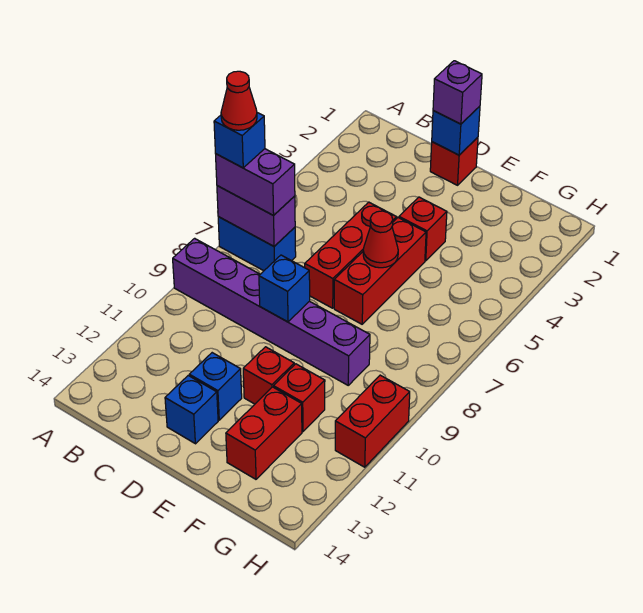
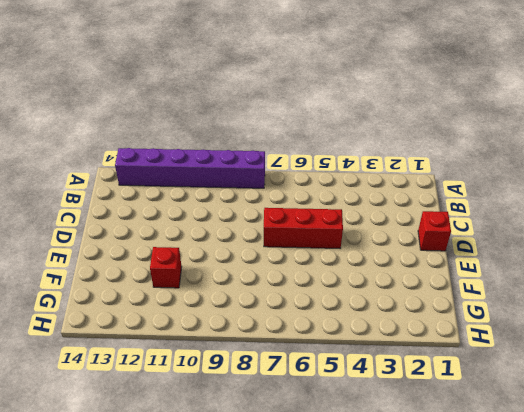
purple brick A8:A13 level 1 -> purple brick A9:F9 level 1
none -> blue brick A7:B7 level 1
none -> blue brick D12 level 1
none -> blue brick D13 level 1

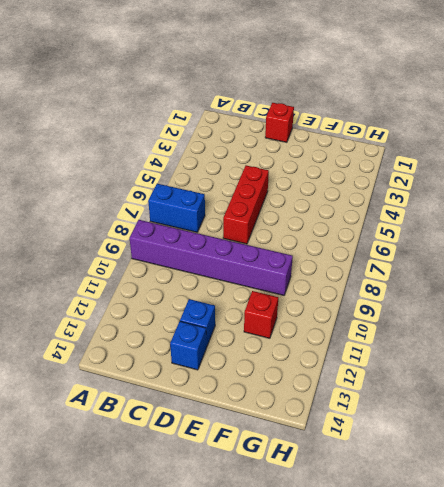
none -> red brick E4 level 1
none -> red brick E5:E7 level 1
none -> red brick E11 level 1

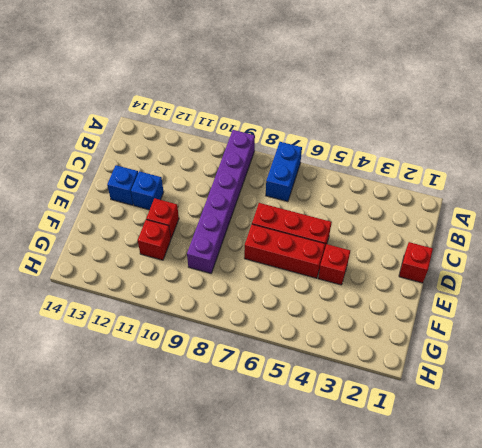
none -> red brick F12:F13 level 1
none -> red brick H10:H11 level 1
none -> purple brick A7:B7 level 2

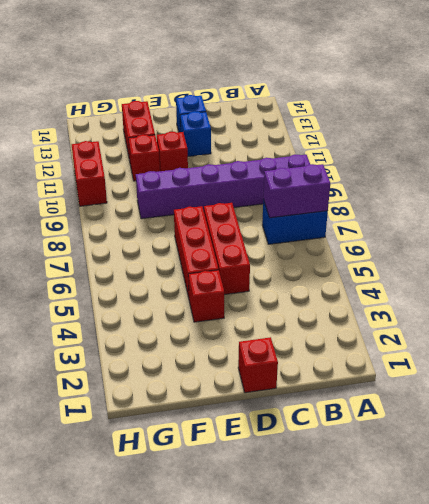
none -> blue brick D1 level 2
none -> blue brick D9 level 2
none -> red cone E6 level 2

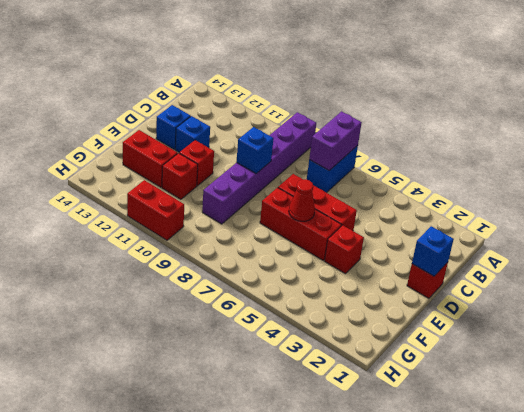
none -> purple brick A7:B7 level 3
none -> purple brick D1 level 3
none -> blue brick A7 level 4

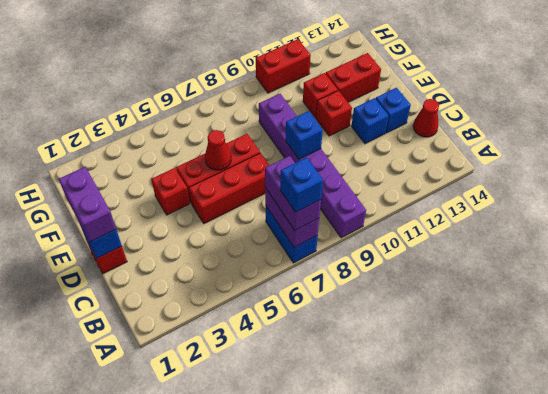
red cone C14 level 1 -> red cone A7 level 5
purple brick D1:E1 level 3 -> purple brick D1 level 3

